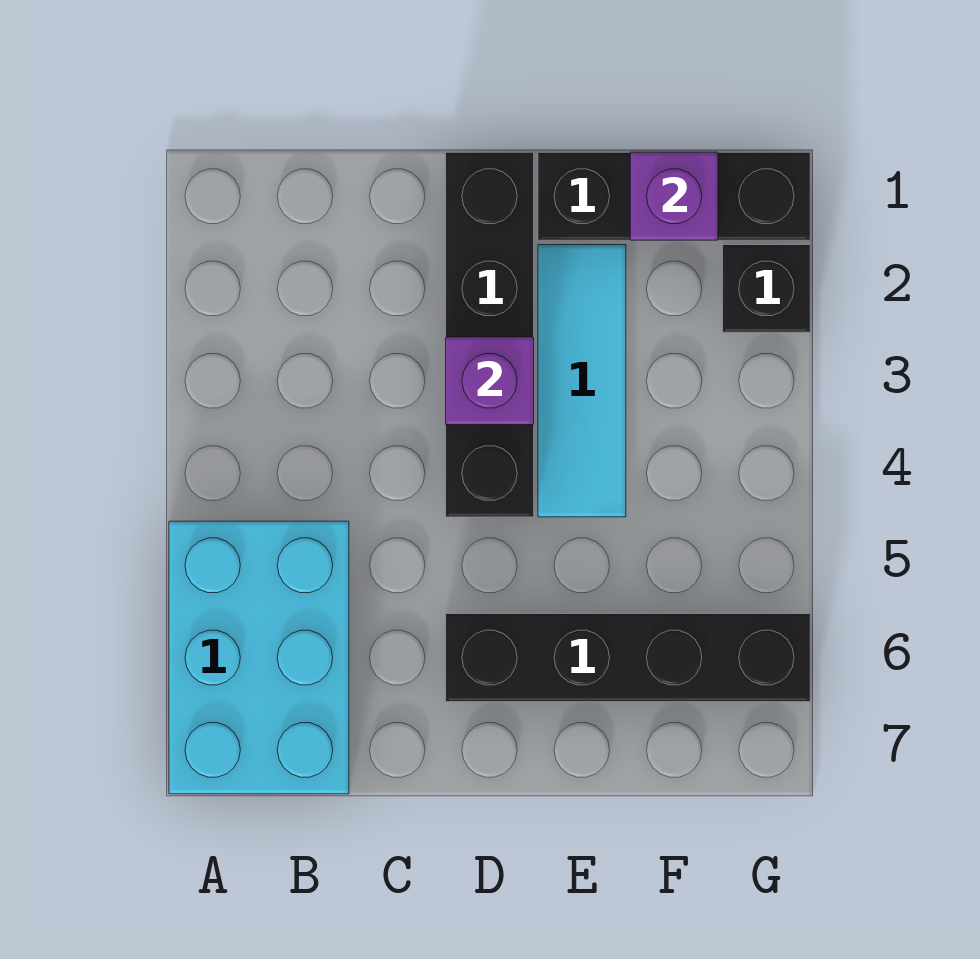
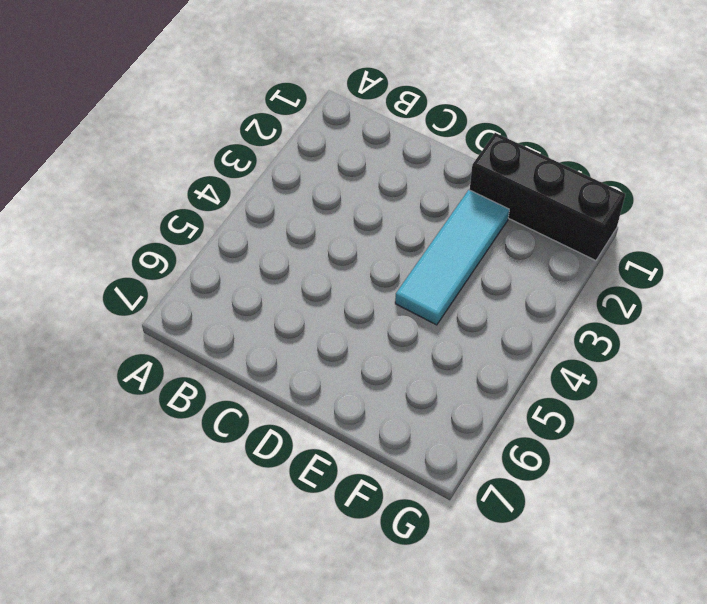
none -> cyan brick A5:B7 level 1
none -> black brick D1:D4 level 1

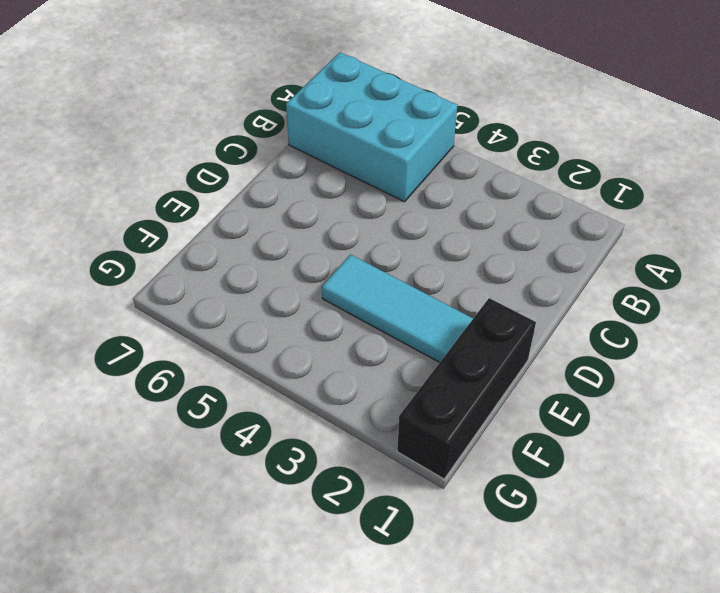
none -> black brick D1:D4 level 1
none -> black brick D6:G6 level 1

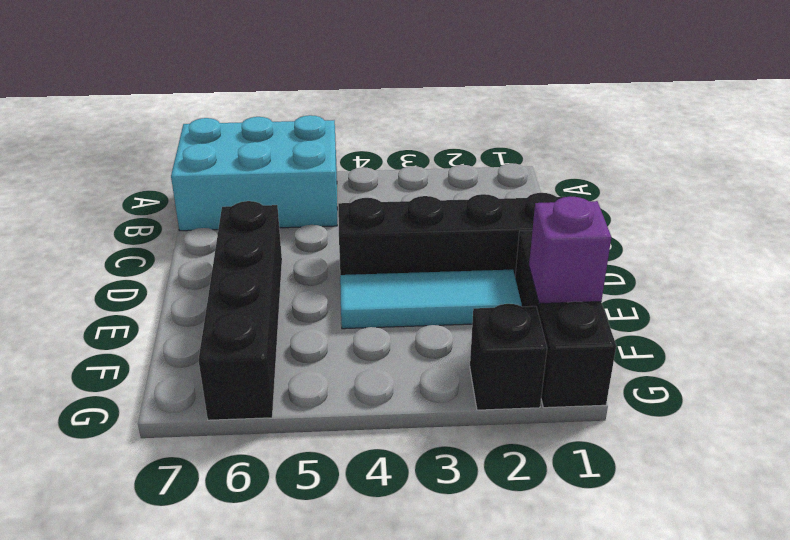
none -> purple brick D3 level 2

